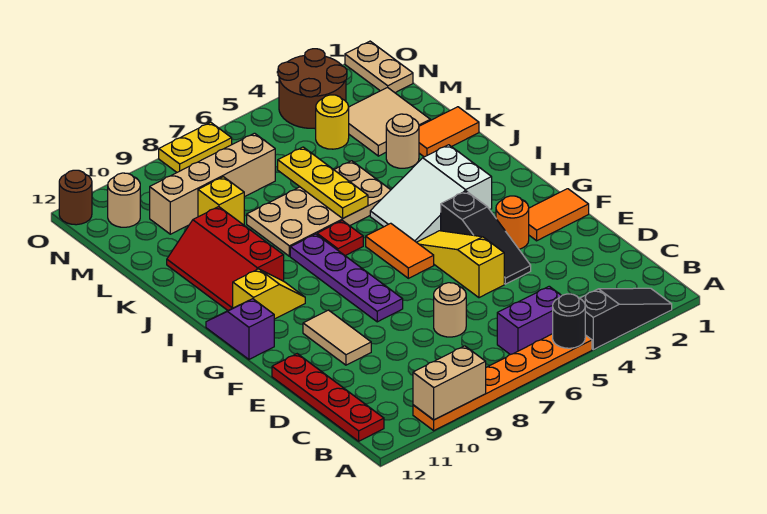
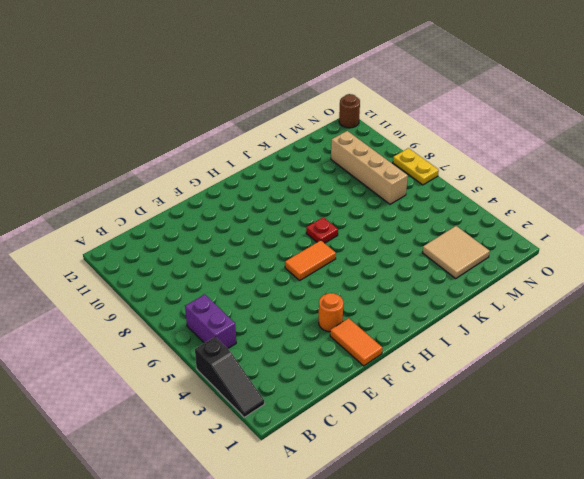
none -> orange plate A5:A10 level 1
none -> red plate B12:E12 level 1
none -> tan round brick D7 level 1
none -> black slope E4:G4 level 1 top G

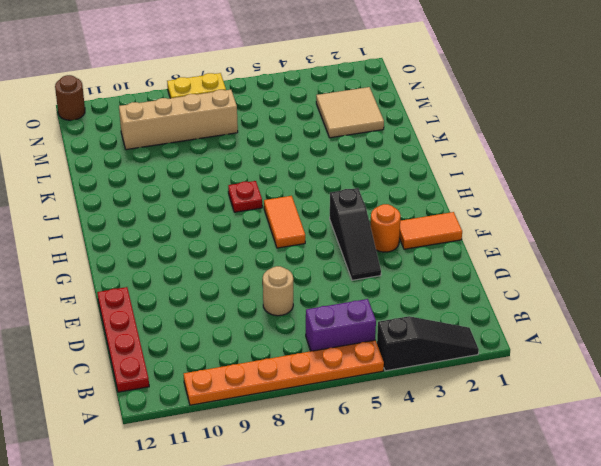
none -> yellow slope E5:G5 level 1 top E
none -> tan tile E10:F10 level 1
none -> purple plate F8:I8 level 1
none -> purple slope G12:H12 level 1 top G

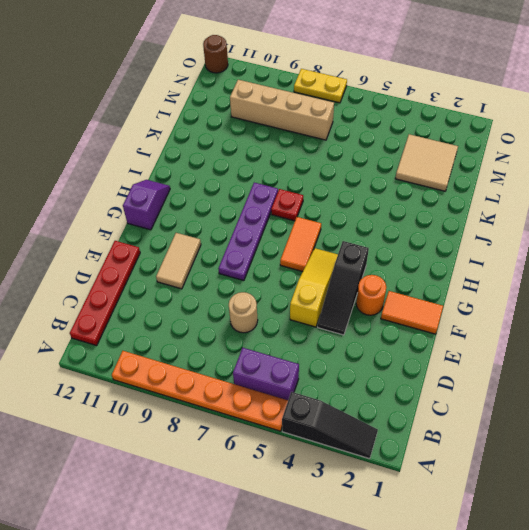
none -> white slope H3:I5 level 1 top 3
none -> yellow slope H10:H11 level 1 top 11
none -> red slope I10:K11 level 1 top 10
none -> tan plate J5:K8 level 1

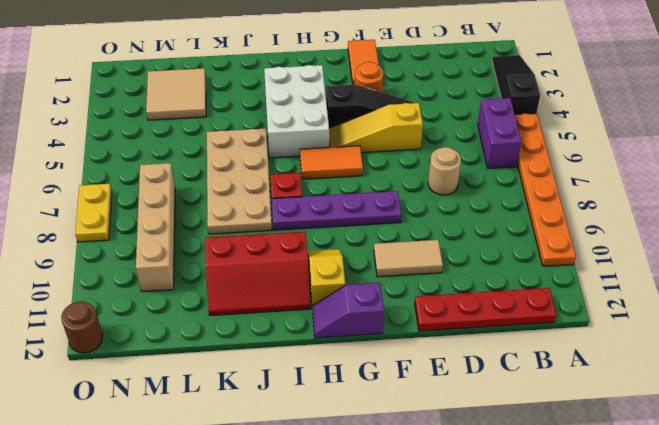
white brick H3:I5 level 1 -> white slope H3:I5 level 1 top 3
none -> orange tile K1:K2 level 1
none -> tan round brick K3 level 1
none -> yellow brick L9 level 1
none -> yellow round brick M4 level 1

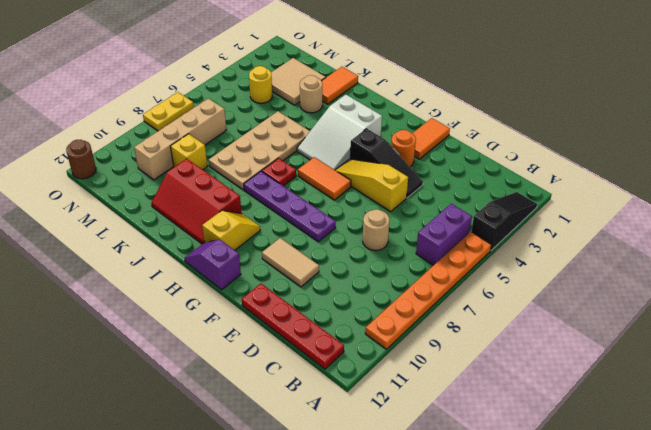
none -> tan plate N1:O1 level 1
none -> brown round brick N3:O4 level 1
none -> tan round brick N11 level 1
none -> black round brick A5 level 2

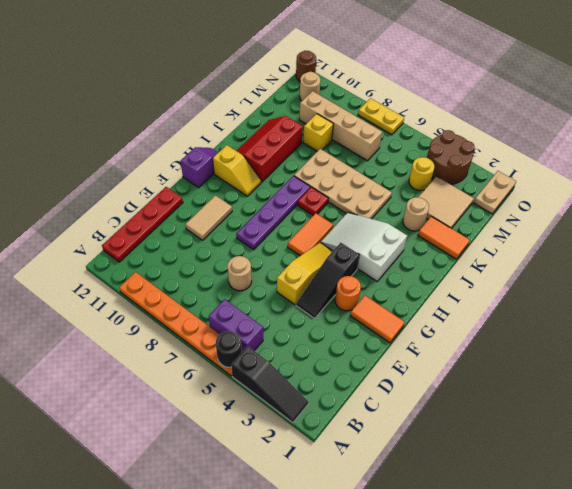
none -> tan brick A9:A10 level 2
none -> yellow plate J6:L6 level 2

